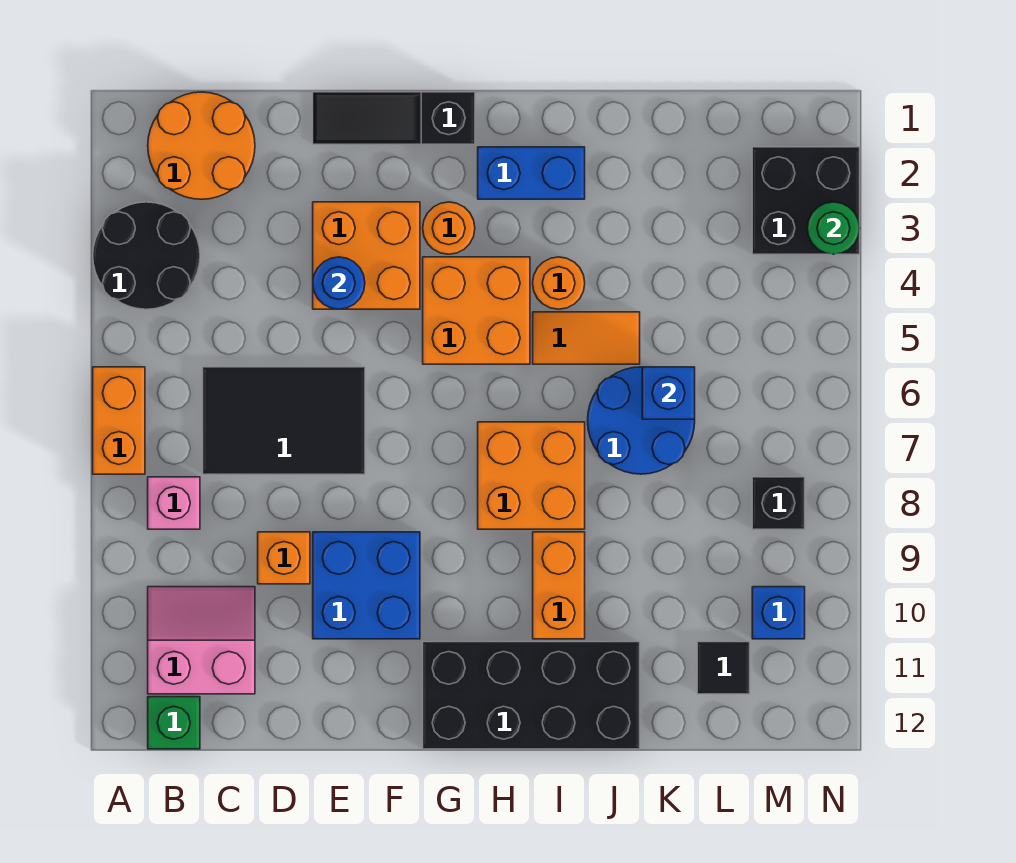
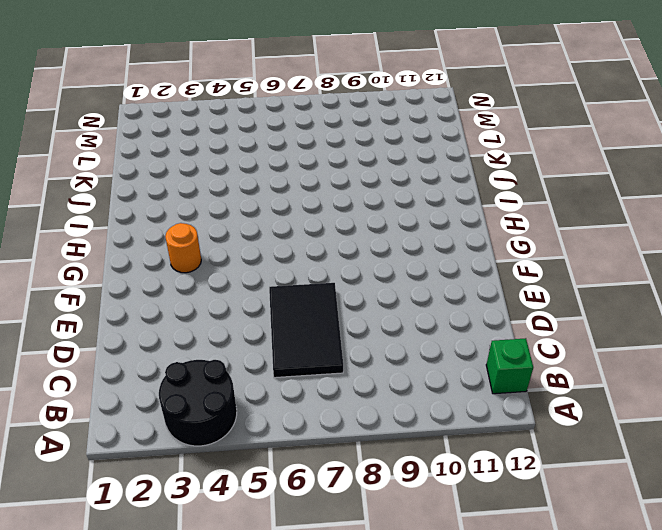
none -> orange brick A6:A7 level 1
none -> orange round brick B1:C2 level 1
none -> pink brick B8 level 1

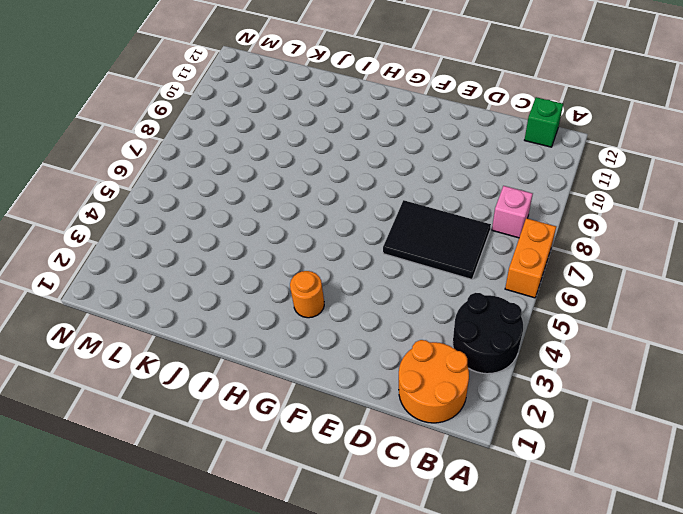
none -> pink slope B10:C11 level 1 top 11
none -> orange brick D9 level 1
none -> black slope E1:G1 level 1 top G

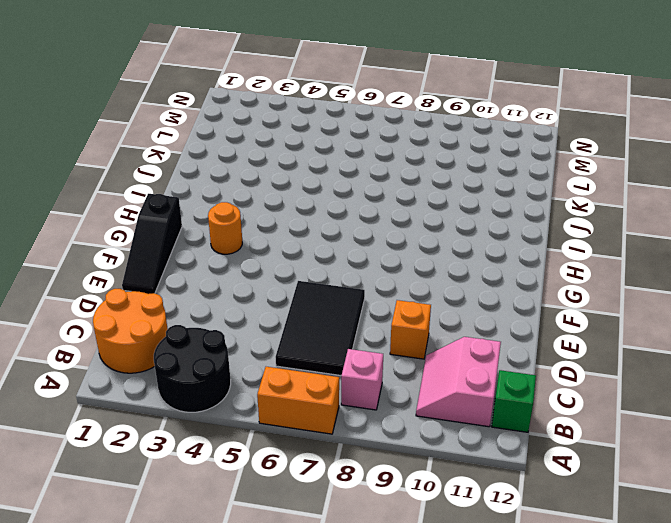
none -> orange brick E3:F4 level 1
none -> blue brick E9:F10 level 1
none -> orange brick G4:H5 level 1

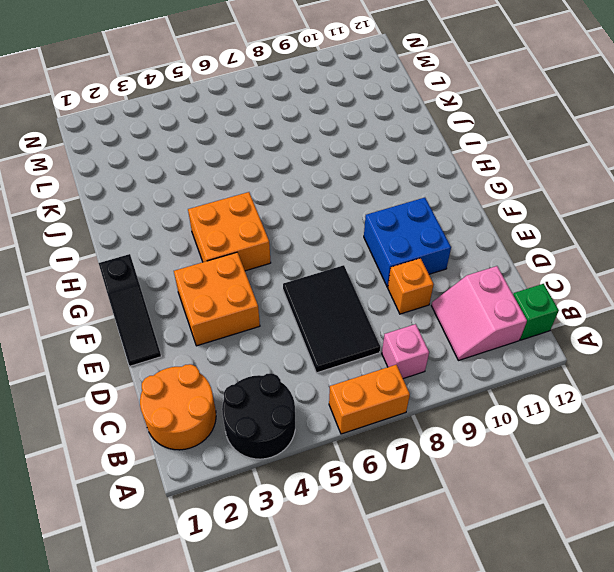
none -> orange round brick G3 level 1
none -> black brick G11:J12 level 1
none -> blue brick H2:I2 level 1

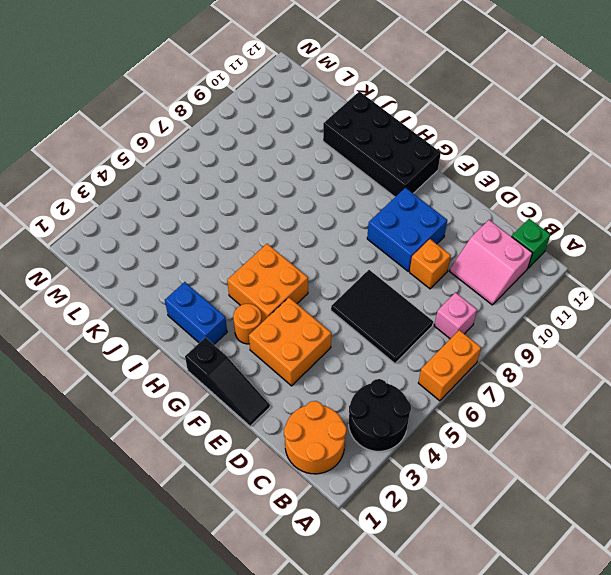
none -> orange brick H7:I8 level 1
none -> orange round brick I4 level 1
none -> orange tile I5:J5 level 1

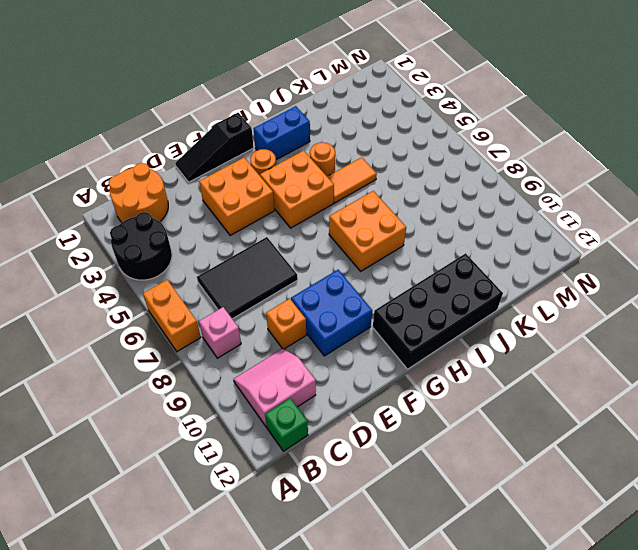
none -> orange brick I9:I10 level 1
none -> blue round brick J6:K7 level 1
none -> black tile L11 level 1

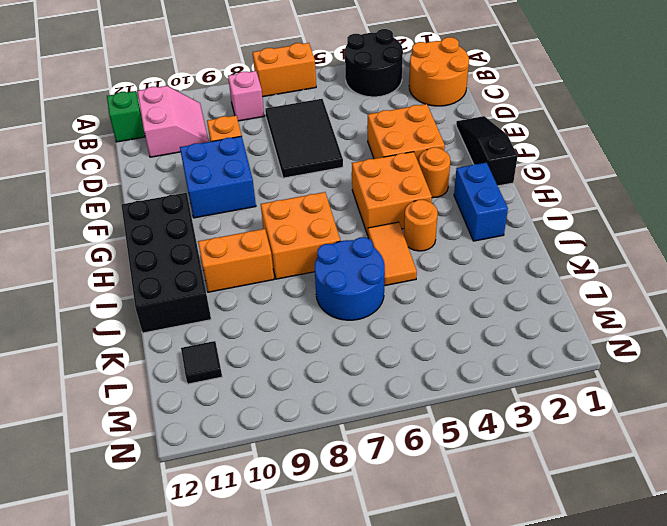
none -> black brick M2:N3 level 1
none -> black brick M8 level 1
none -> blue brick M10 level 1

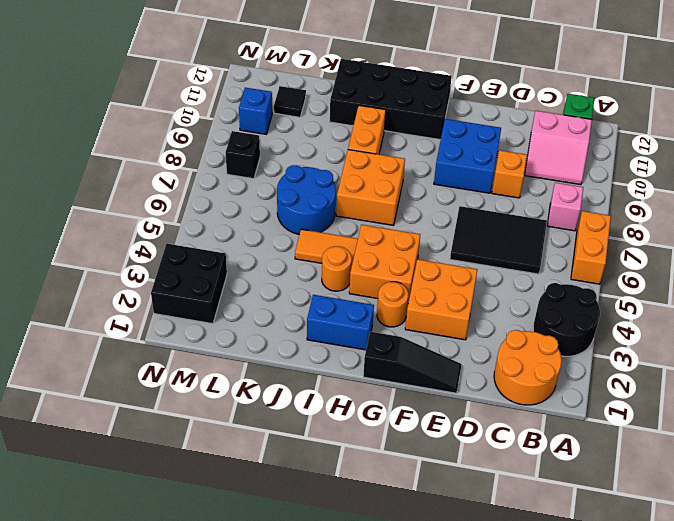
none -> blue round brick E4 level 2
none -> blue brick K6 level 2
none -> green round brick N3 level 2

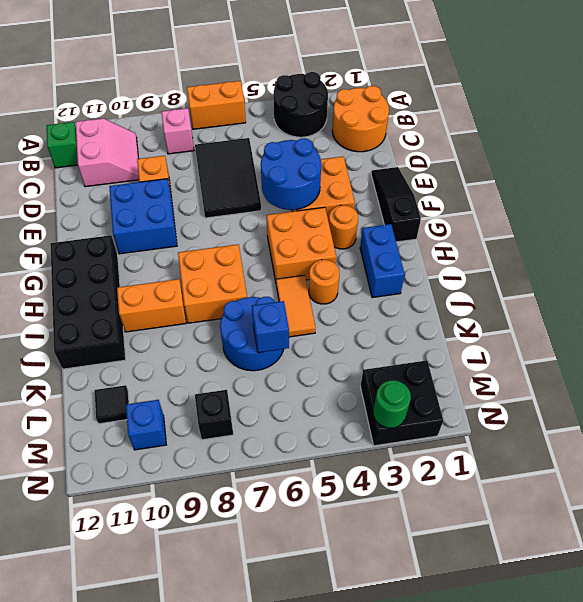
blue round brick E4:F5 level 2 -> blue round brick E4 level 2

